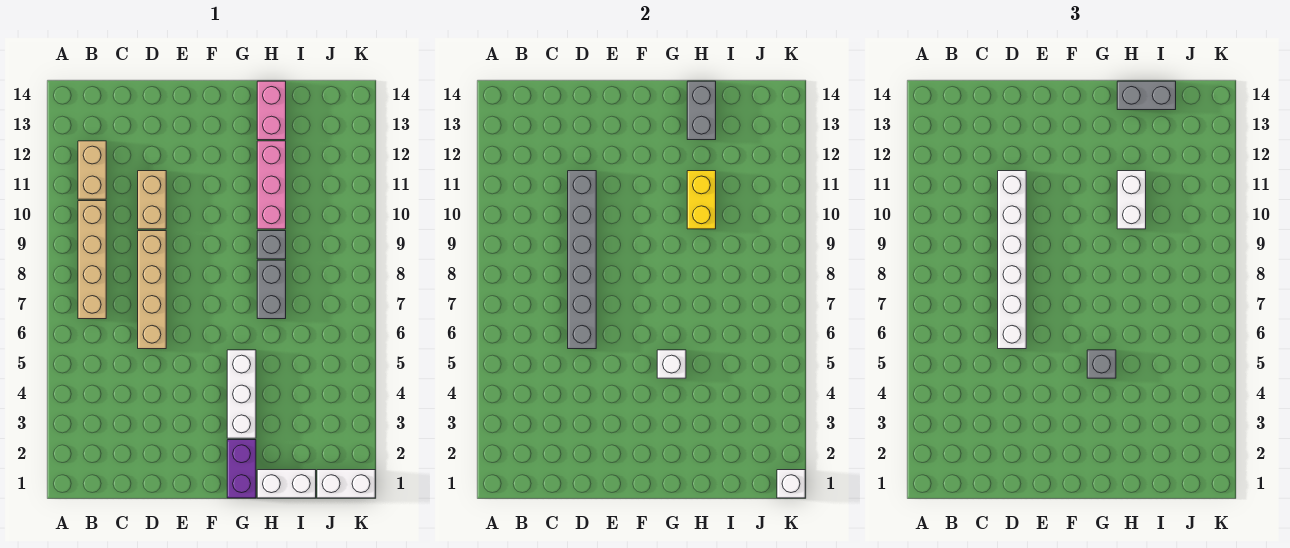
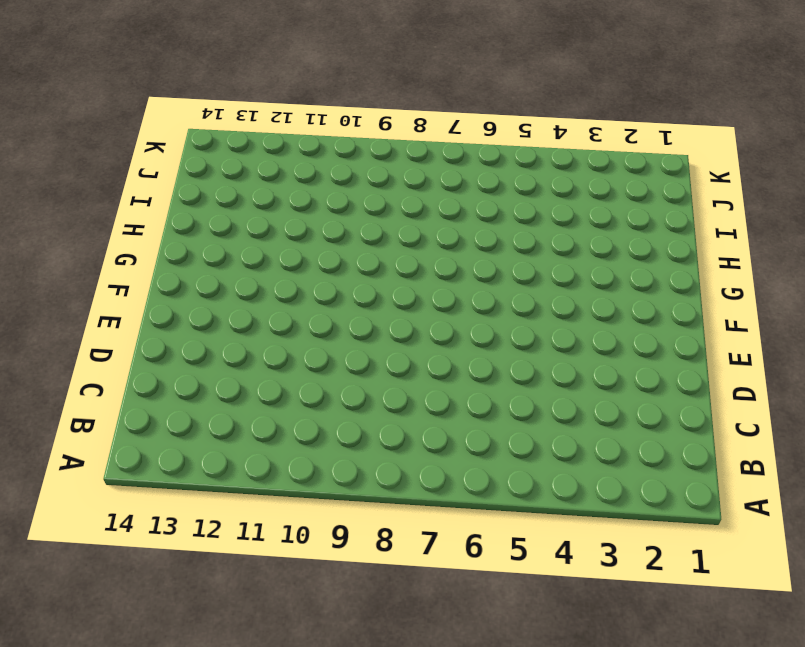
none -> tan brick B7:B10 level 1
none -> tan brick B11:B12 level 1
none -> tan brick D6:D9 level 1

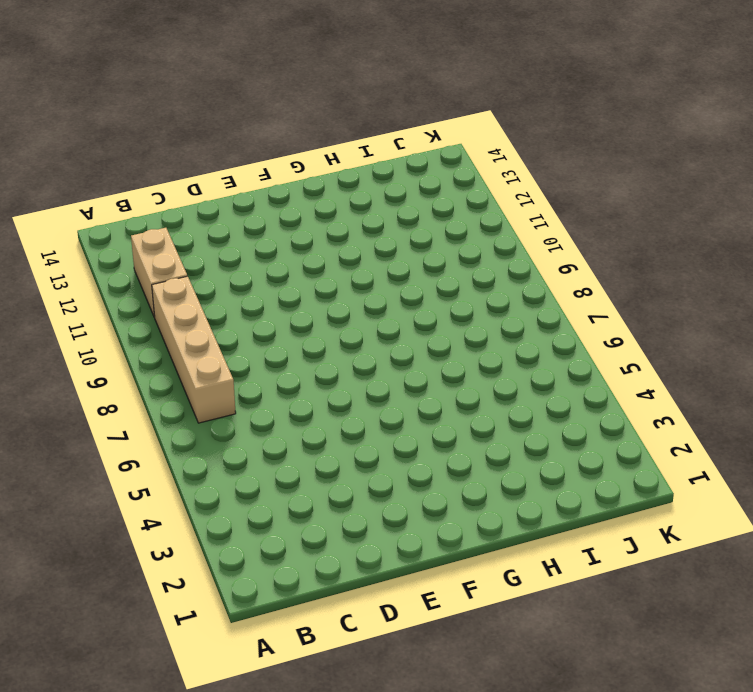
none -> tan brick D6:D9 level 1
none -> tan brick D10:D11 level 1
none -> purple brick G1:G2 level 1

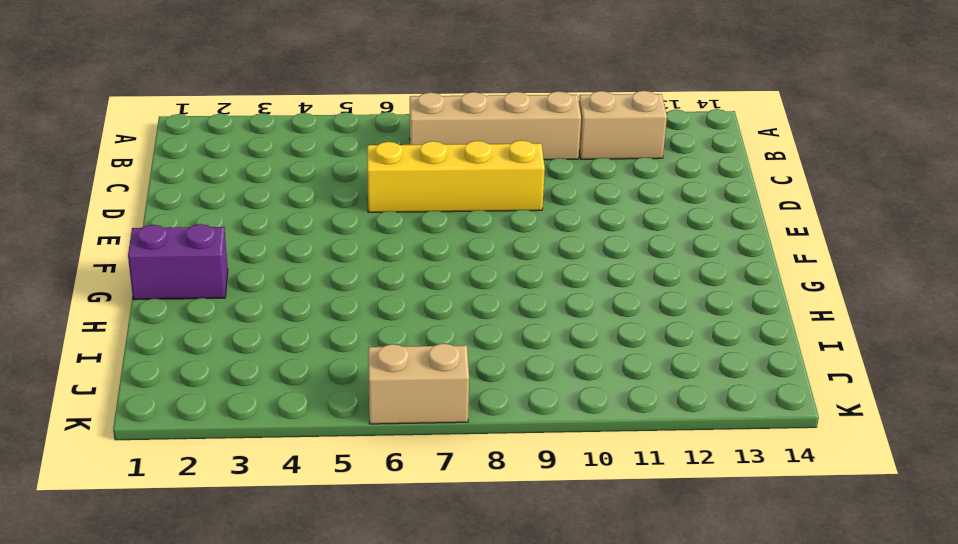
yellow brick D6:D9 level 1 -> tan brick D6:D9 level 1
tan brick K6:K7 level 1 -> tan brick D10:D11 level 1
none -> white brick G3:G5 level 1
none -> white brick H1:I1 level 1
none -> grey brick H7:H8 level 1

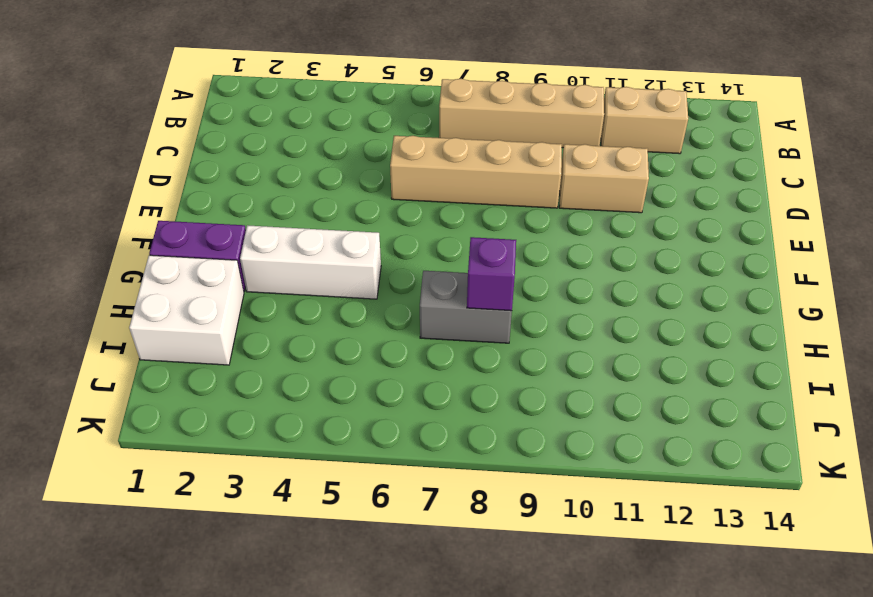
white brick H1:I2 level 1 -> white brick H1:I1 level 1
purple brick H8 level 2 -> none
none -> grey brick H9 level 1
none -> pink brick H10:H12 level 1
none -> pink brick H13:H14 level 1

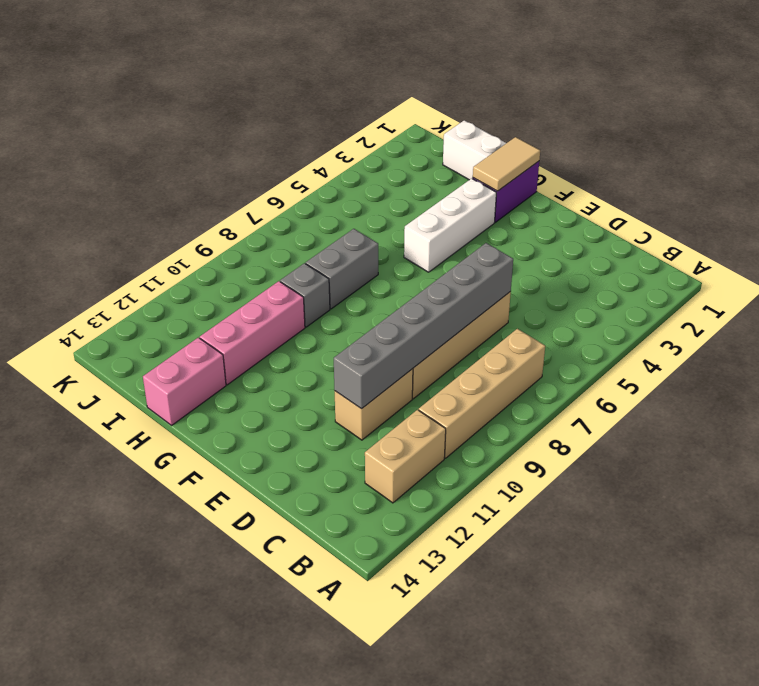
tan tile G1:G2 level 2 -> none
none -> white brick J1:K1 level 1
none -> white brick G5 level 2
none -> yellow brick H10:H11 level 2

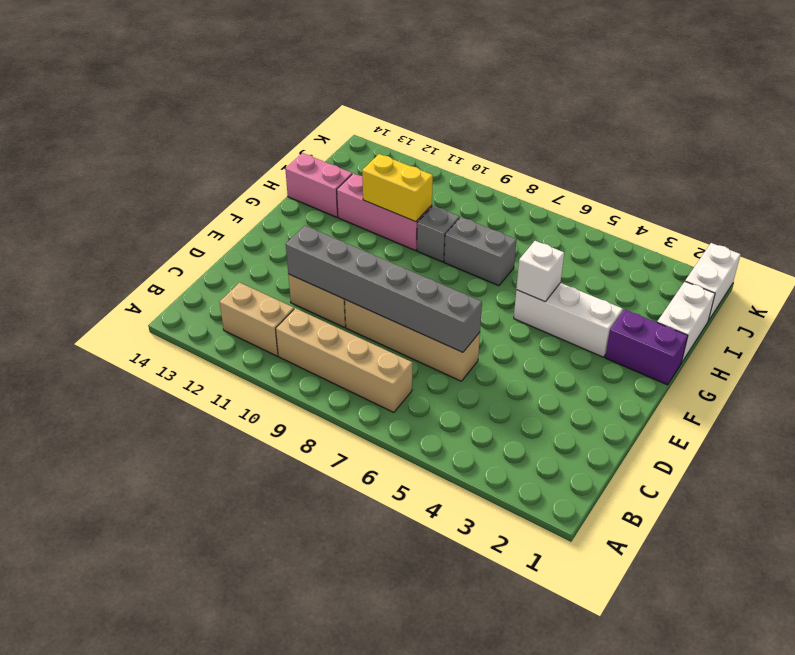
none -> grey brick H13:H14 level 2
none -> white brick K1 level 2
none -> white brick D6:D11 level 3

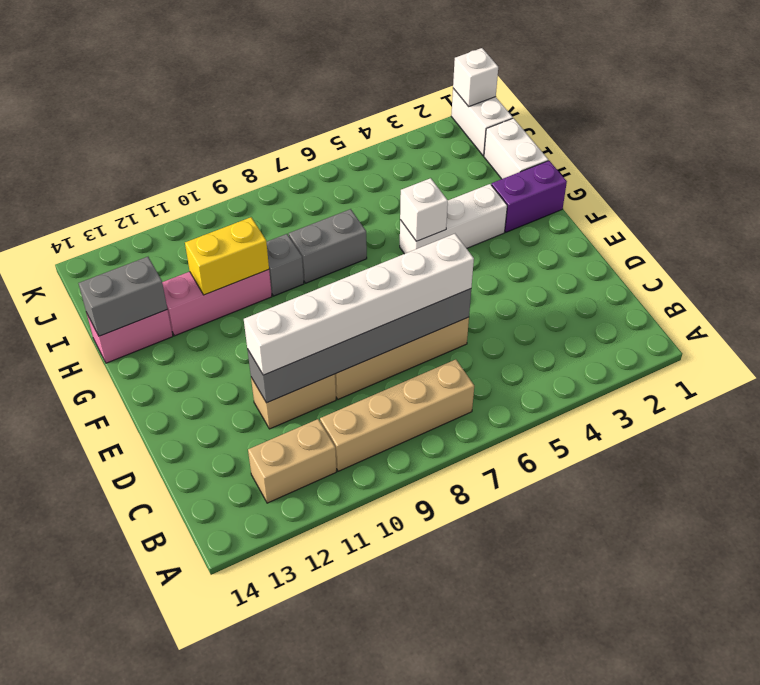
none -> grey brick G5 level 3
none -> white brick H10:H11 level 3
none -> grey brick H14:I14 level 3

